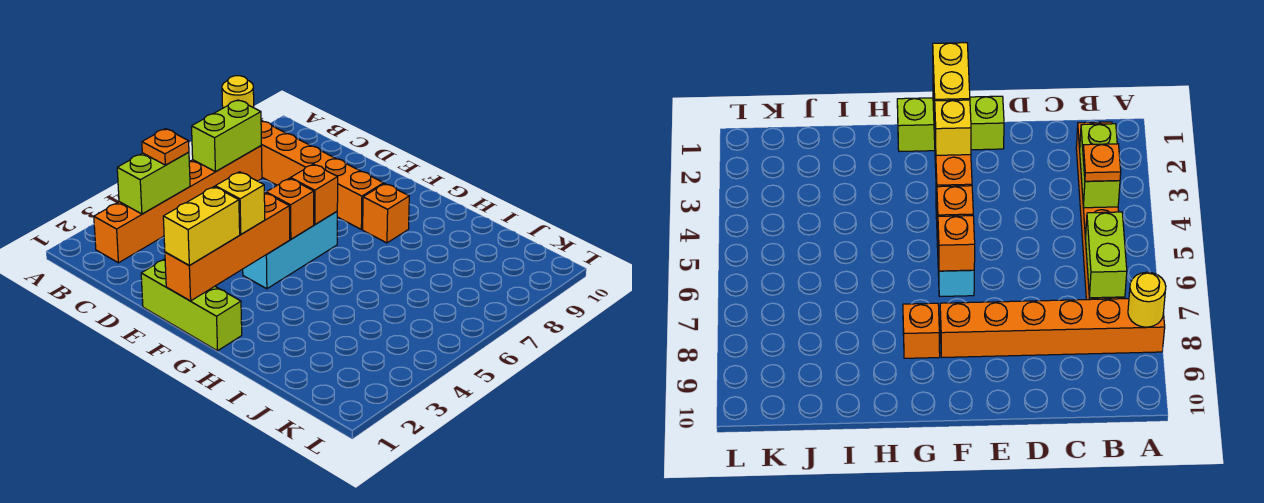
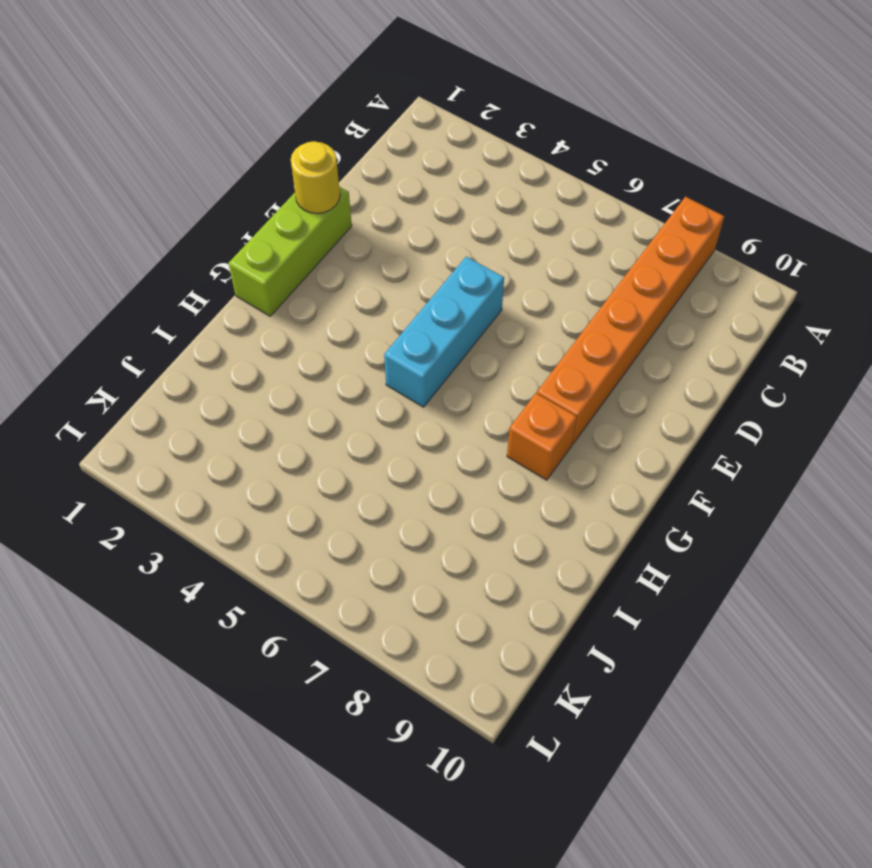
yellow round brick E1 level 2 -> yellow round brick A8 level 2
cyan brick E5:G5 level 1 -> cyan brick F4:F6 level 1
none -> orange brick B2:B7 level 1
none -> lime brick B3:B4 level 2
none -> lime brick B6:B7 level 2

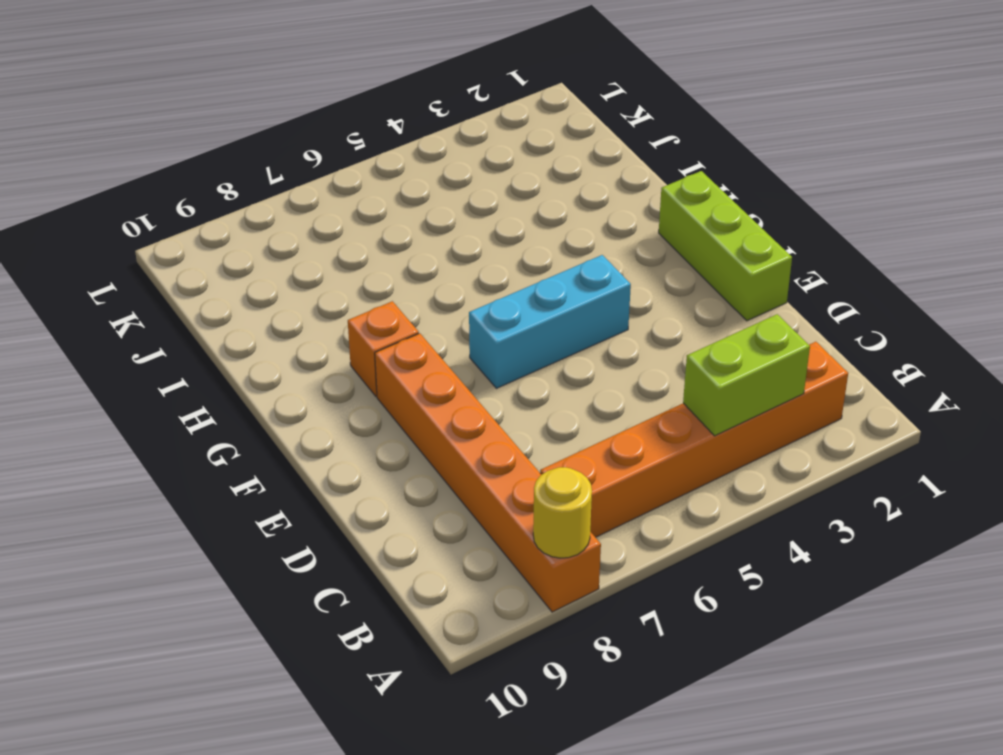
none -> lime brick B6:B7 level 2
none -> orange brick F1:F4 level 2
none -> orange brick F5 level 2

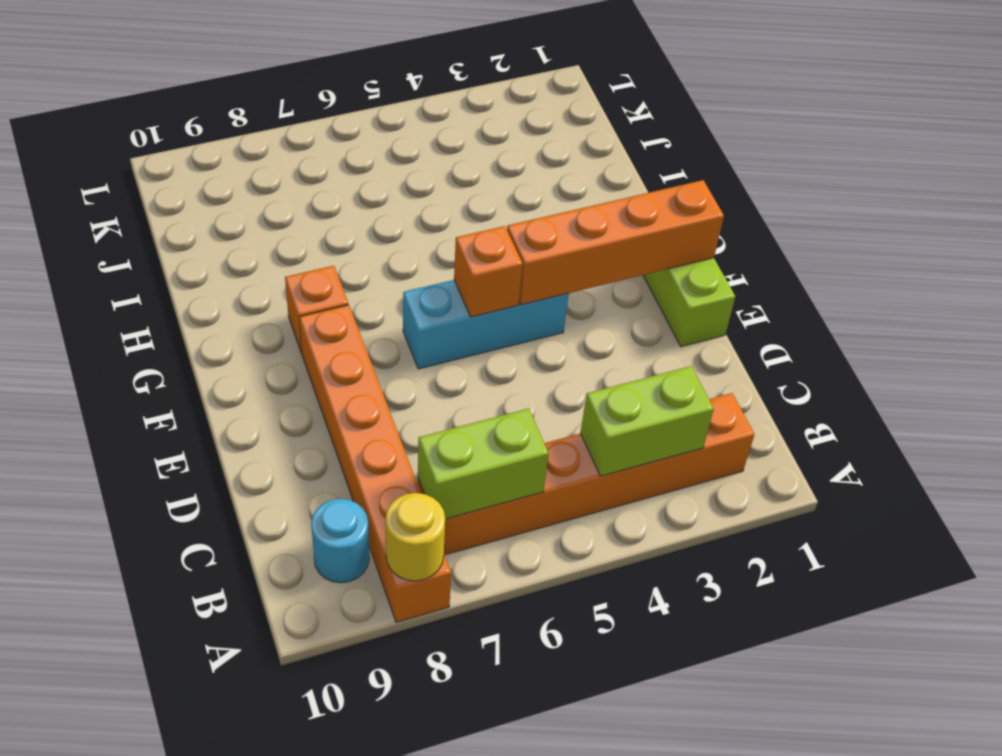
cyan round brick B9 level 1 -> none
none -> orange brick F6 level 2
none -> orange plate B4 level 3
none -> yellow brick F1:F2 level 3

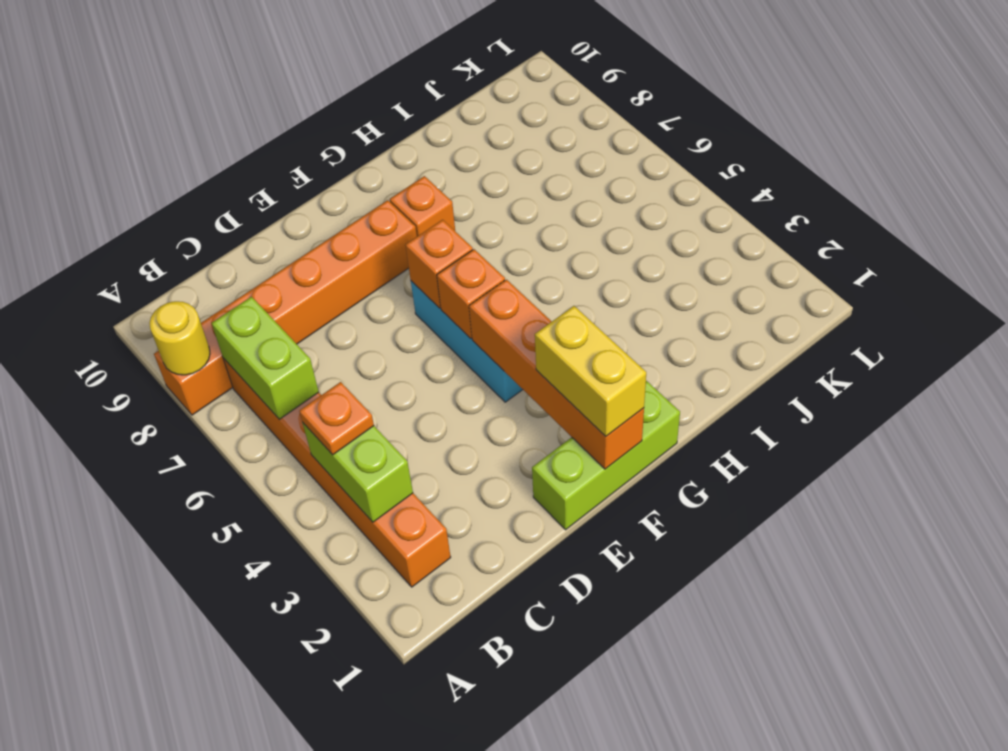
none -> yellow brick F3 level 3

